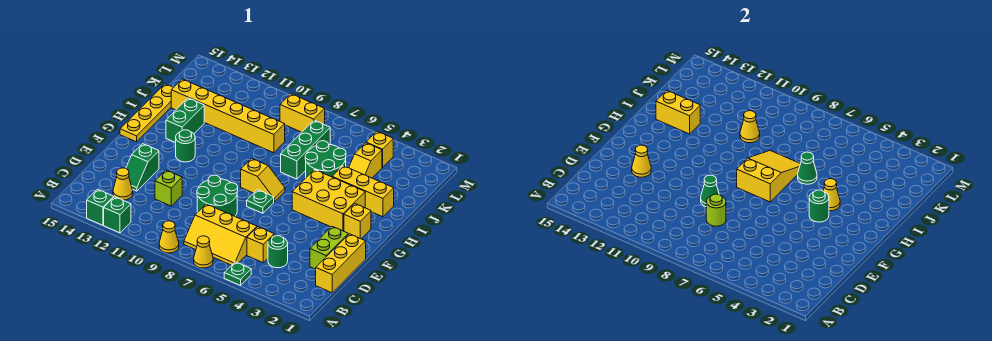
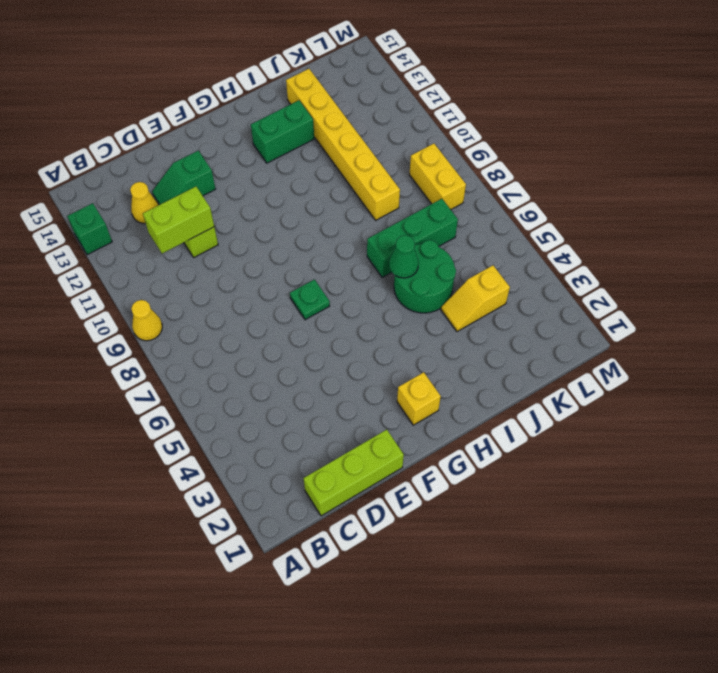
lime brick C1:E1 level 1 -> yellow brick C1:E1 level 1
lime brick C11:D11 level 2 -> lime brick D2:E2 level 1
none -> green plate A5 level 1
none -> yellow cone A7 level 1
none -> green brick A12 level 1
none -> yellow slope B6:C8 level 1 top C

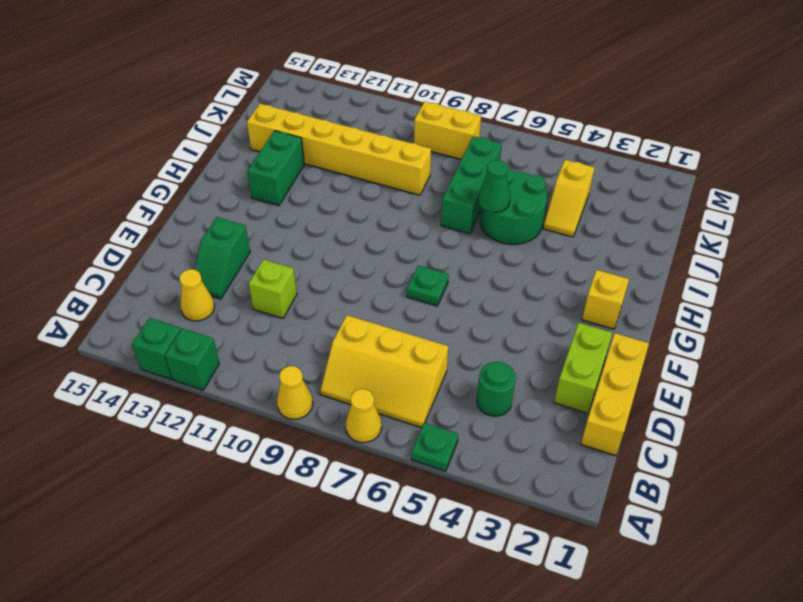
none -> yellow brick C5 level 1
none -> green round brick D8:E9 level 1
none -> yellow brick G3:H5 level 1
none -> yellow slope G7:G8 level 1 top 8

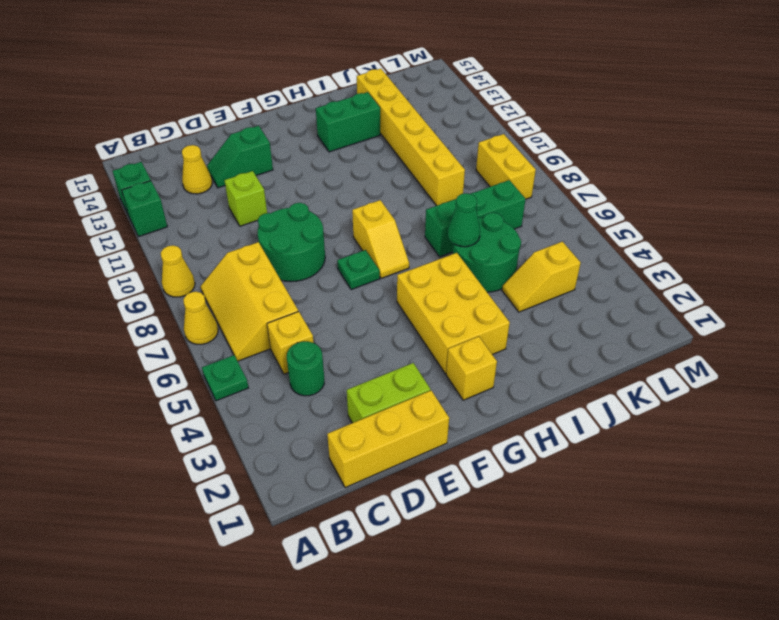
none -> green round brick G12 level 1
none -> yellow plate G15:J15 level 1
none -> yellow brick I2:I4 level 1
none -> yellow brick L4 level 1

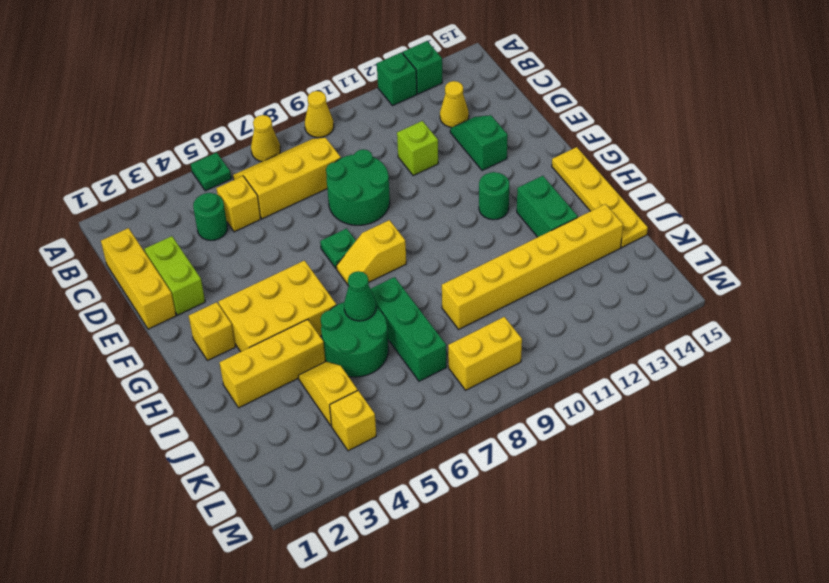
none -> lime round brick D8 level 2
none -> green cone E9 level 2
none -> yellow cone E13 level 2
none -> green round brick G4 level 2

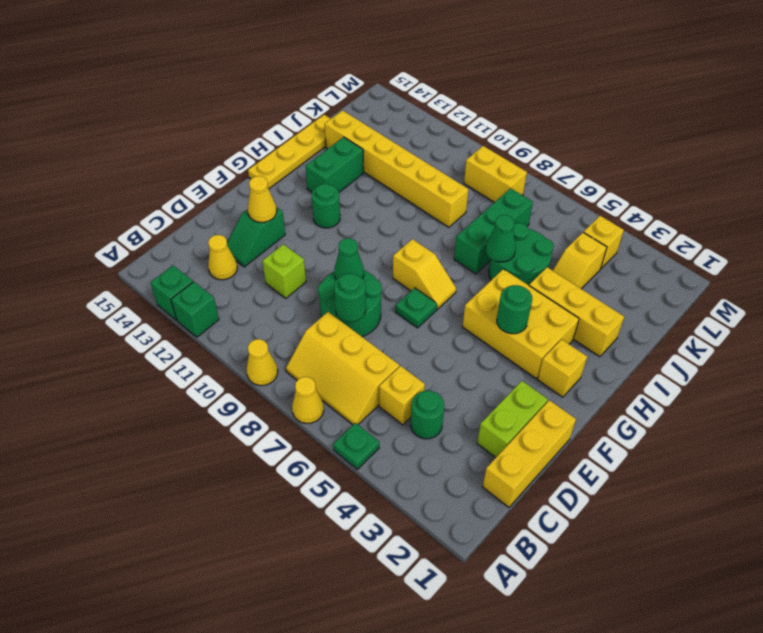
green round brick D8 level 2 -> lime round brick D8 level 2
none -> yellow slope G7:I8 level 2 top G
none -> yellow cone H4 level 2
none -> yellow brick I13:I14 level 2
none -> yellow cone J10 level 2

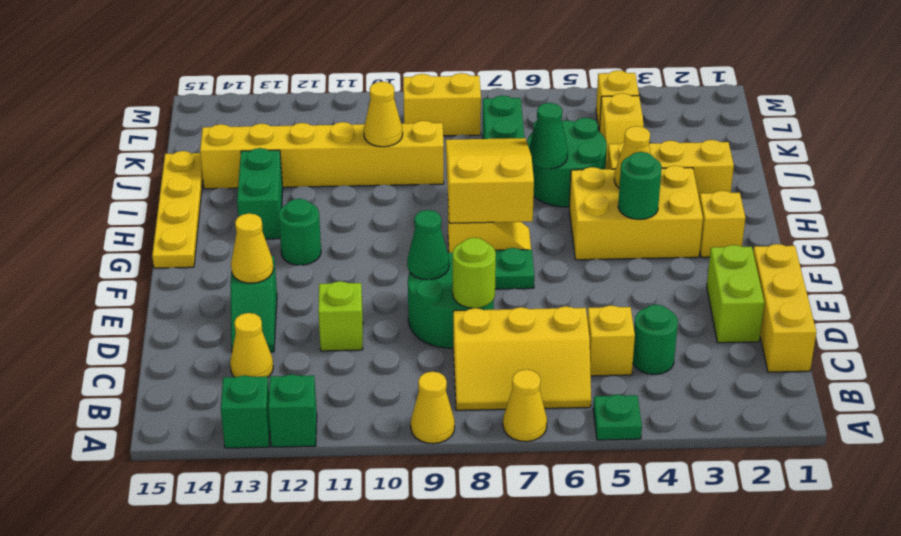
none -> yellow brick I13:I14 level 2

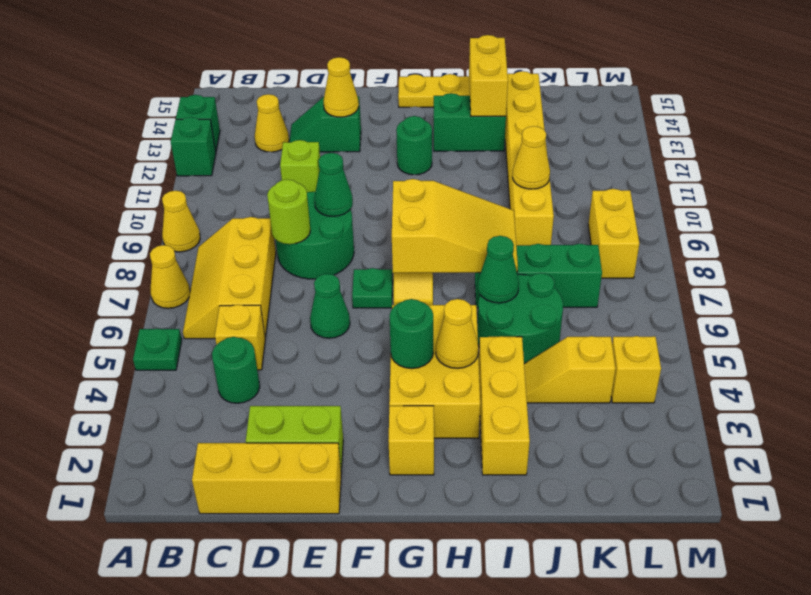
green cone E6 level 1 -> none

